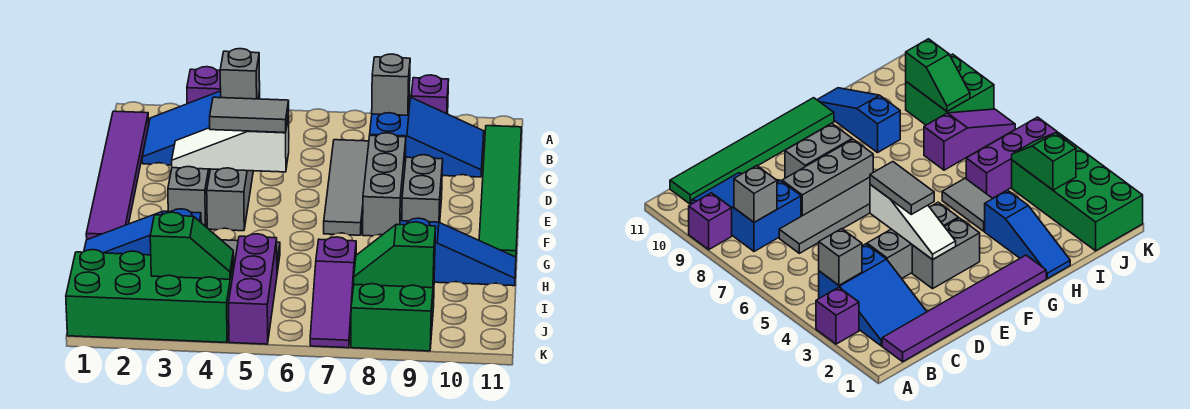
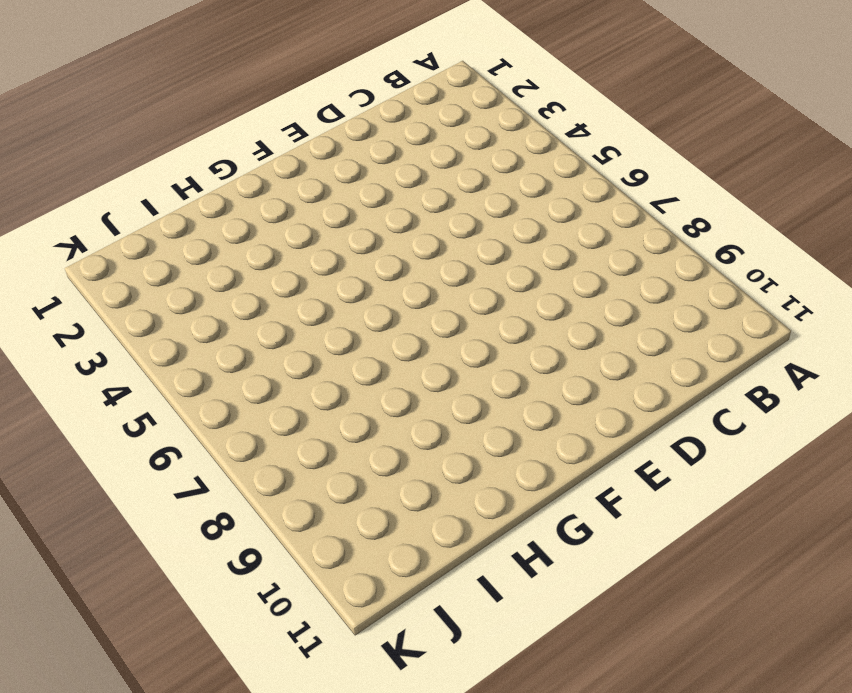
none -> purple brick A3 level 1
none -> purple brick A9 level 1
none -> purple tile B1:G1 level 1

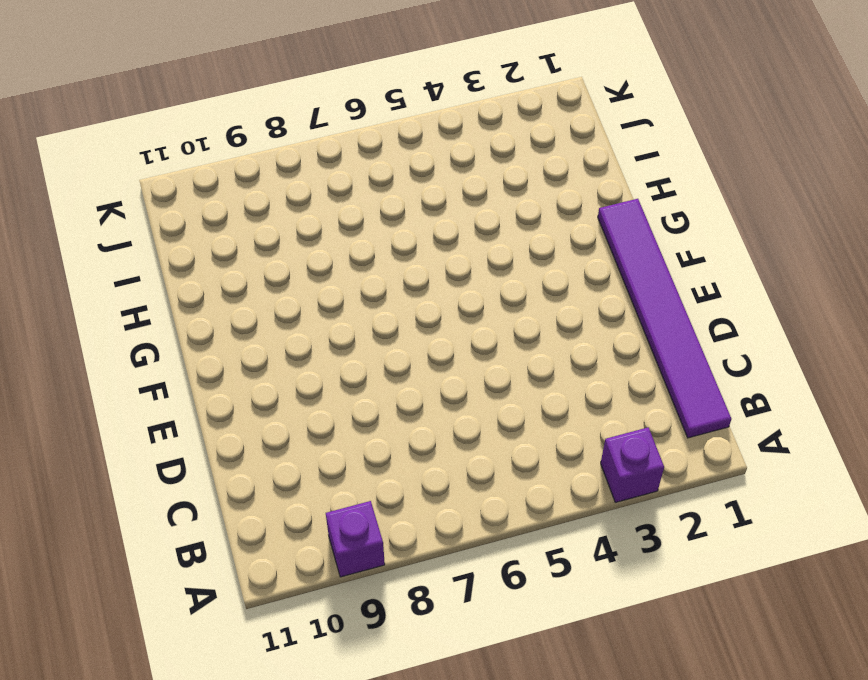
none -> blue slope B2:C4 level 1 top 4
none -> blue slope B8:C10 level 1 top 8
none -> green tile B11:G11 level 1

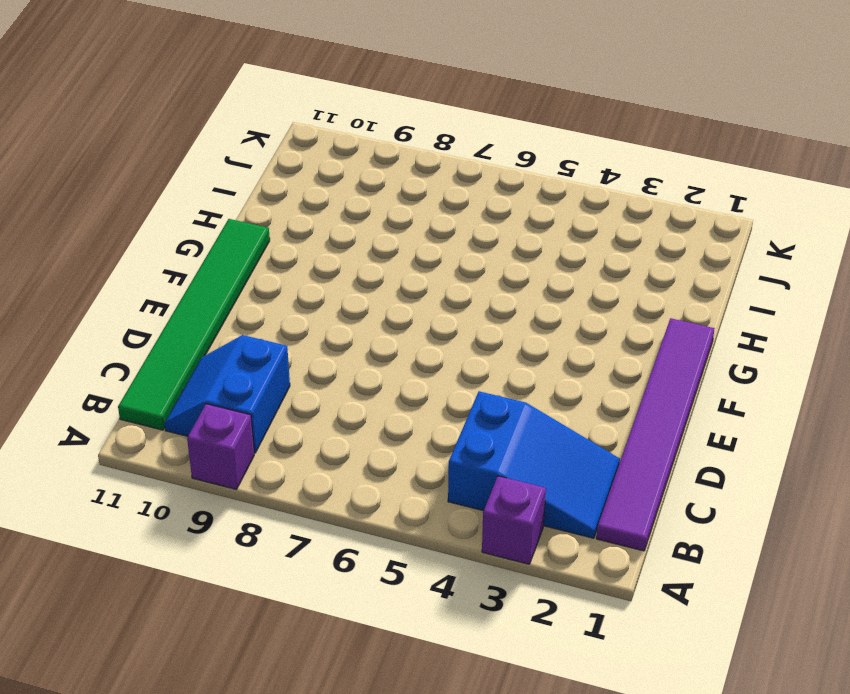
blue slope B9:C10 level 1 top 9 -> blue slope B8:C10 level 1 top 8
none -> grey tile C7:F7 level 1
none -> grey brick D4:F4 level 1
none -> grey brick D8:F8 level 1

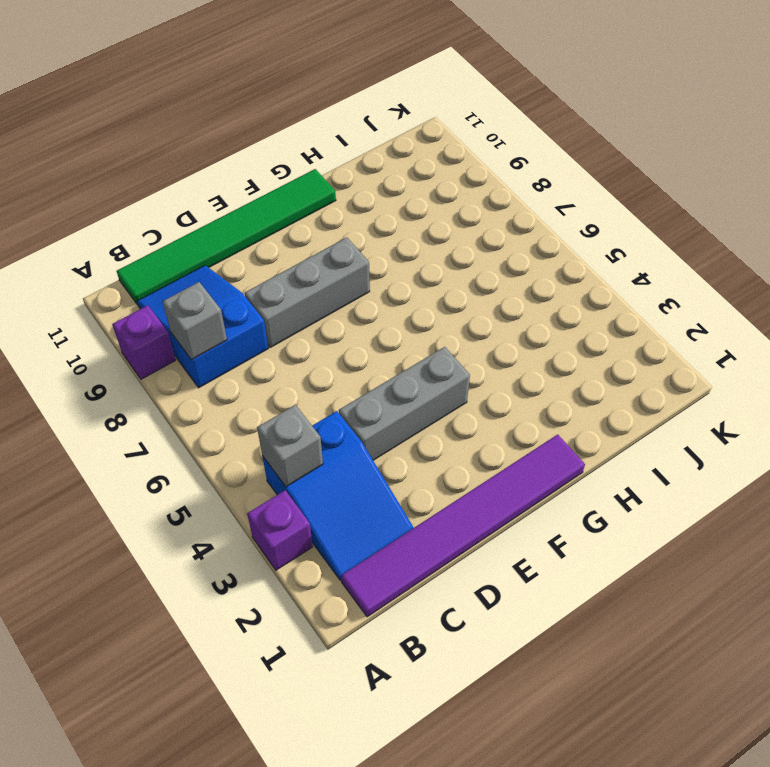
none -> grey tile C7:F7 level 1
none -> grey brick E3:F3 level 1
none -> grey brick E9:F9 level 1

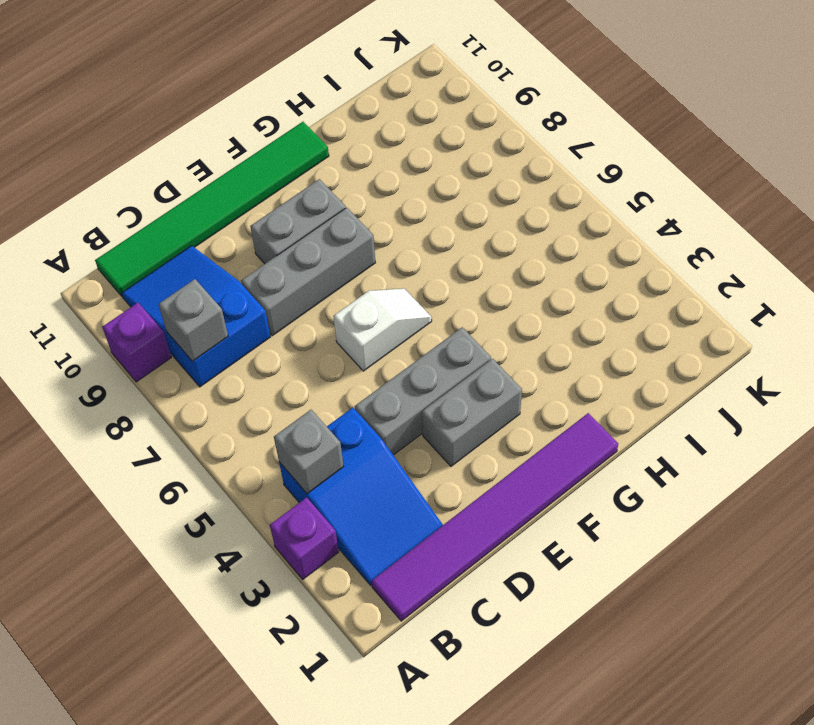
white slope E6:F6 level 1 top E -> none
none -> grey tile C7:F7 level 1
none -> blue slope H1:H3 level 1 top 3
none -> grey tile H4:H5 level 1

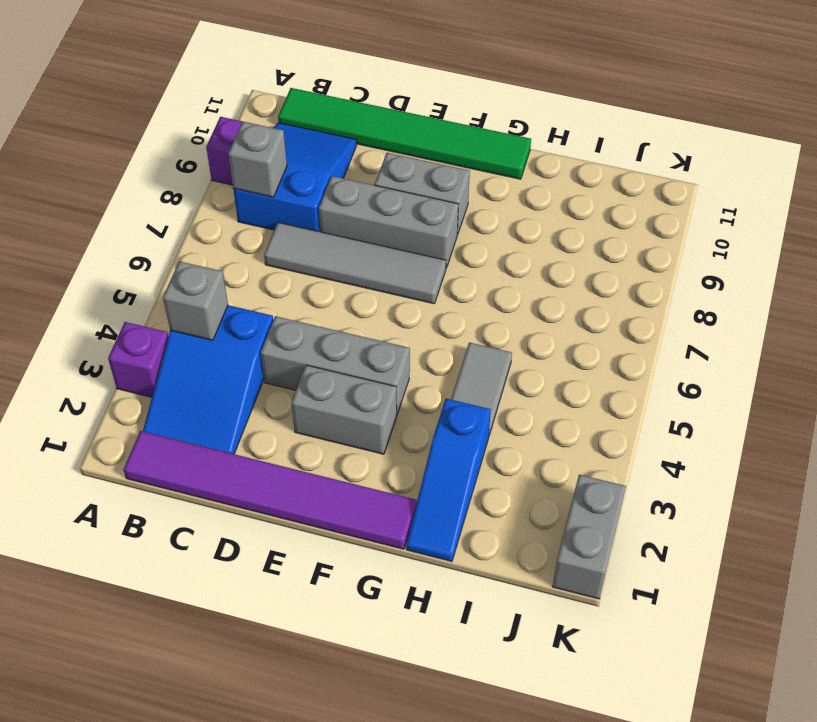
grey brick K1:K2 level 1 -> green brick J1:K4 level 1
none -> blue slope H9:H11 level 1 top 9
none -> purple brick I5:K5 level 1
none -> purple slope I7:K7 level 1 top I

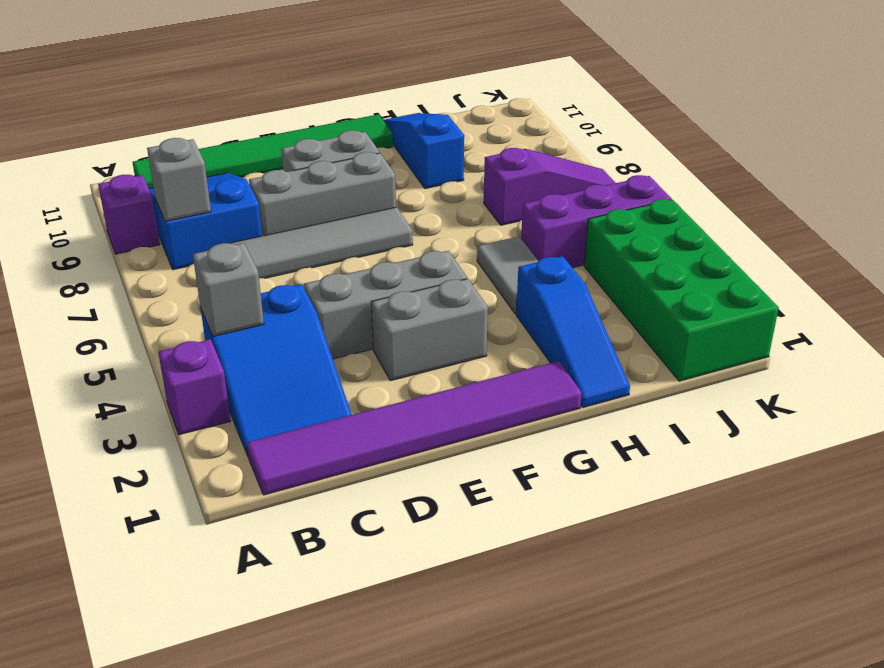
none -> green brick J8:K9 level 1
none -> white slope E3:E5 level 2 top 5
none -> green slope J3:J4 level 2 top 3

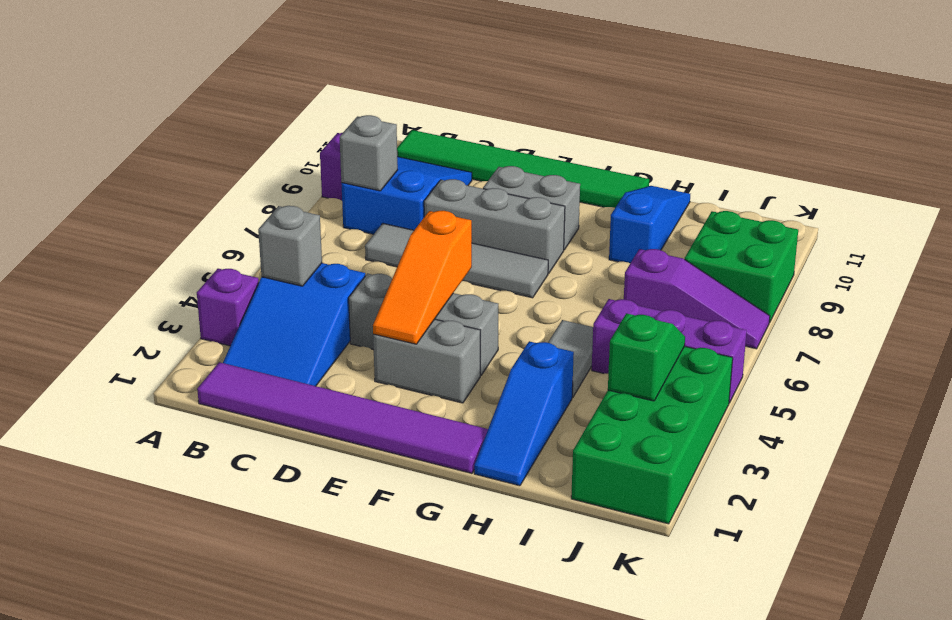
orange slope E3:E5 level 2 top 5 -> white slope E3:E5 level 2 top 5
none -> green slope J8:J9 level 2 top 9
none -> grey tile E4:E5 level 3

